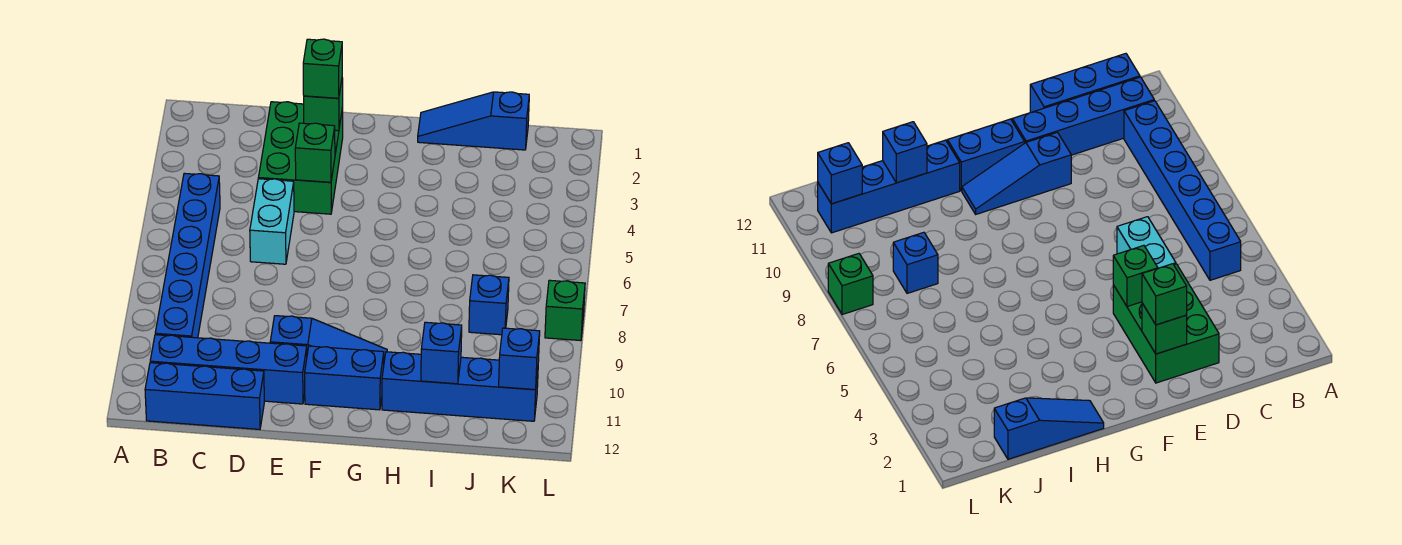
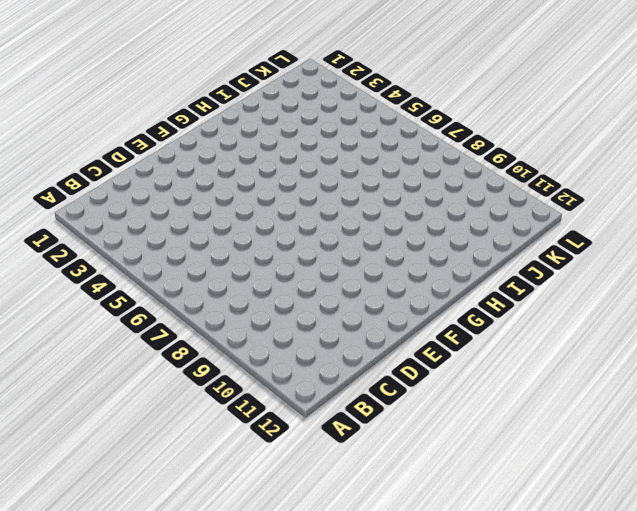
none -> blue brick B5:B10 level 1
none -> blue brick B11:E11 level 1
none -> blue brick B12:D12 level 1

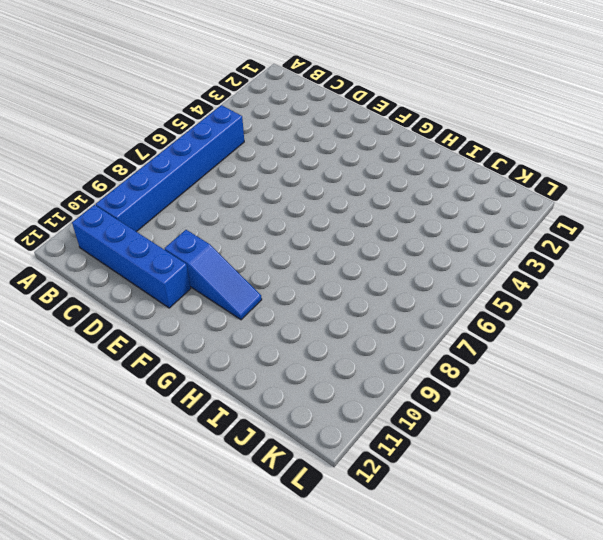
none -> blue brick B12:D12 level 1
none -> green brick D2:E4 level 1
none -> cyan brick D5:D6 level 1

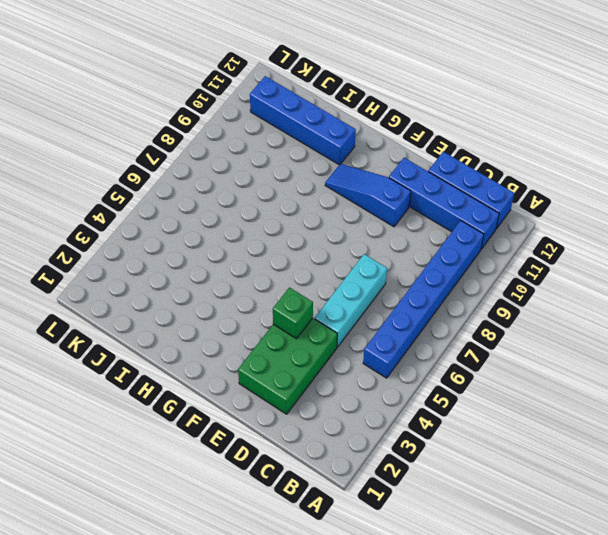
cyan brick D5:D7 level 1 -> cyan brick D5:D6 level 1
none -> blue brick F11:G11 level 1
none -> blue slope H1:J1 level 1 top J
none -> blue brick J8 level 1

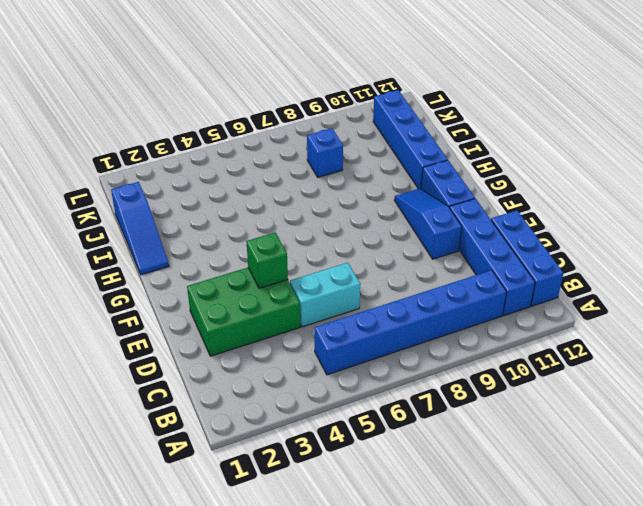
none -> green brick L8 level 1
none -> green brick E2 level 2
none -> blue brick I11 level 2

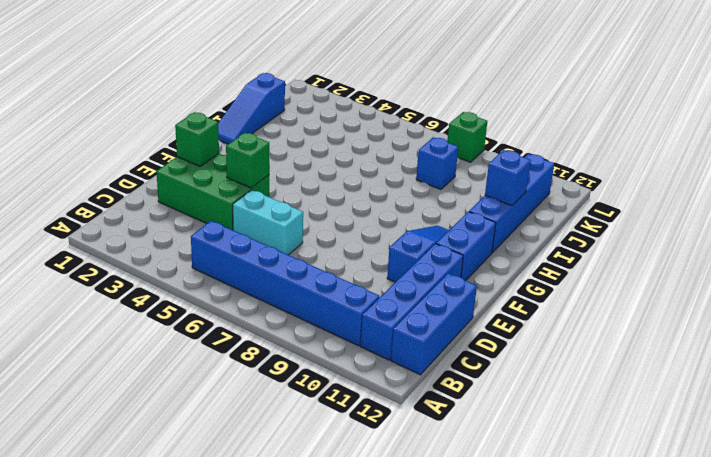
none -> blue brick K11 level 2
none -> green brick E2 level 3

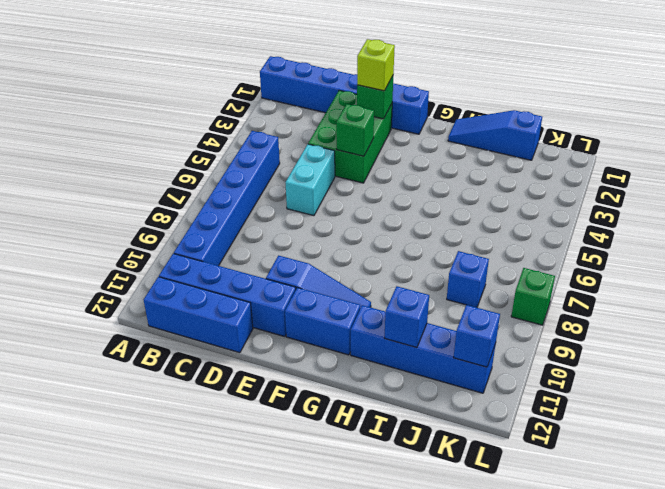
blue brick A1:F1 level 1 -> none
lime brick E2 level 3 -> green brick E2 level 3

